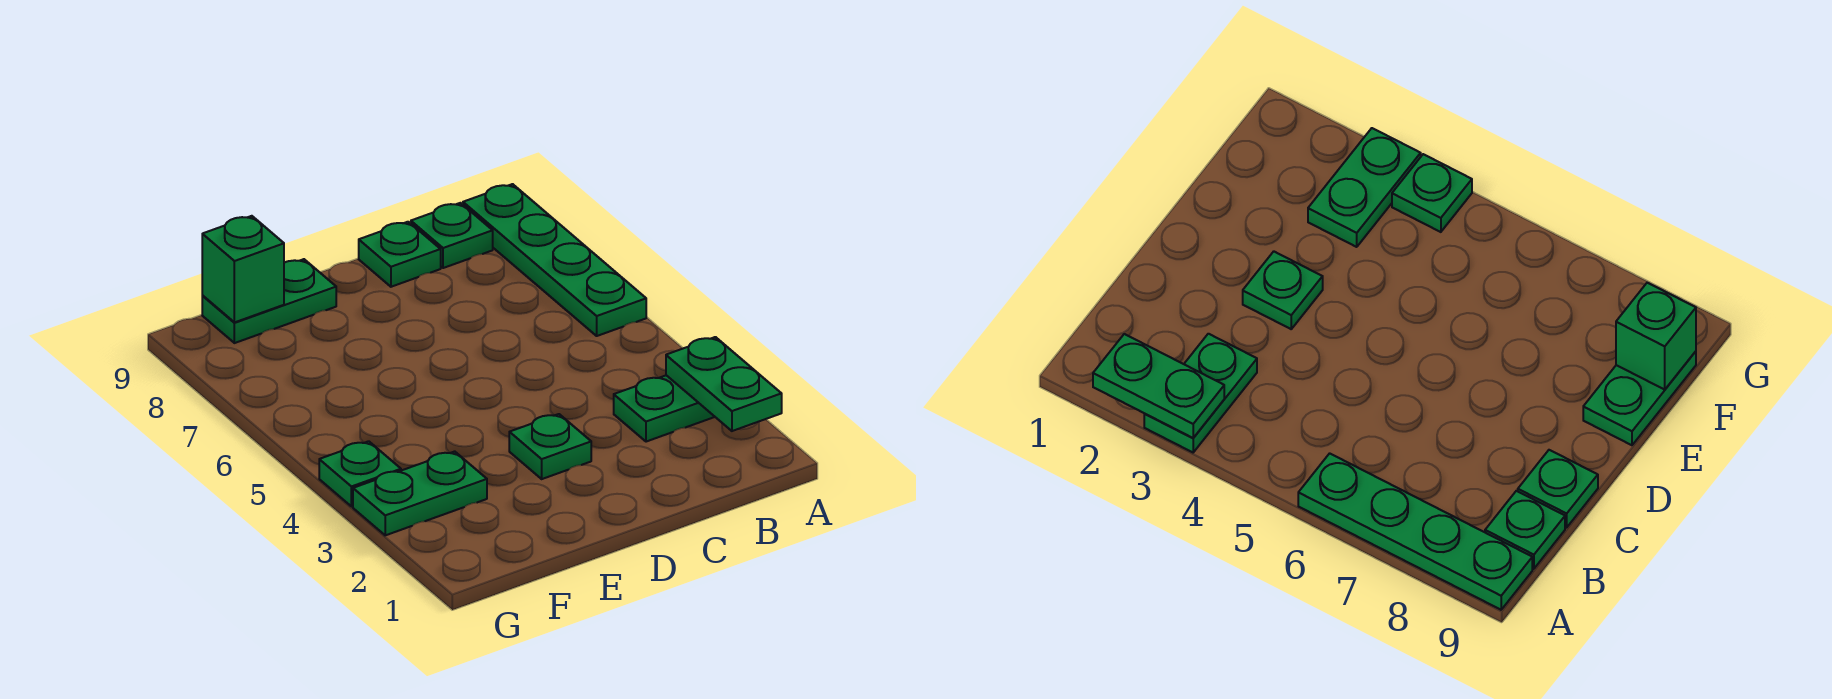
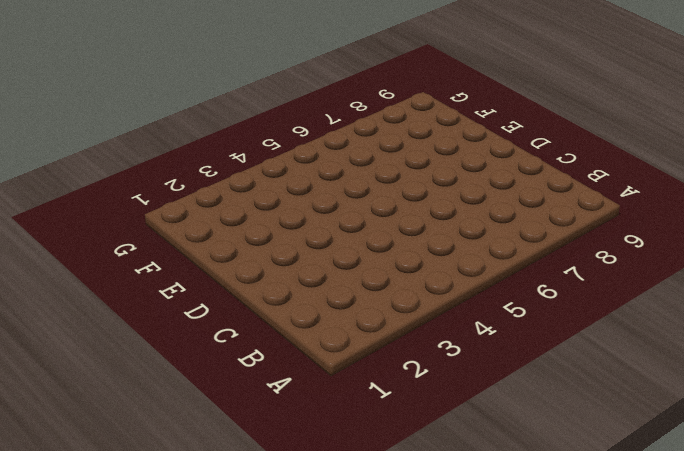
none -> green plate A3:B3 level 1
none -> green plate A6:A9 level 1

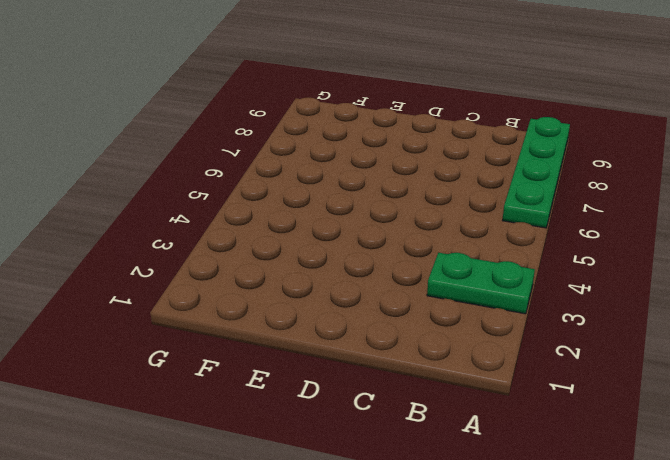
none -> green plate B9 level 1
none -> green plate C9 level 1

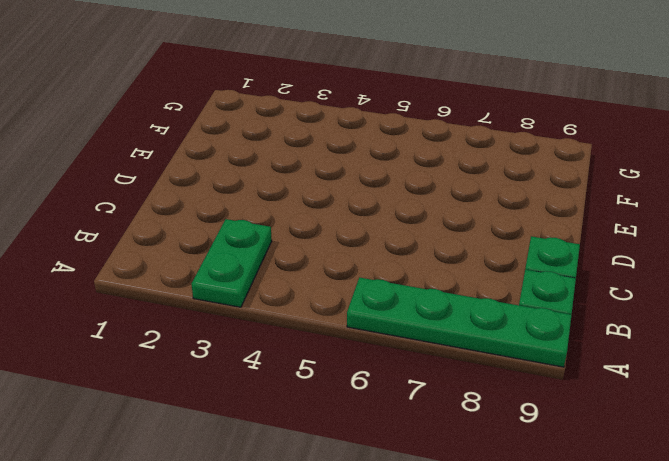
none -> green plate D3 level 1
none -> green plate E9:F9 level 1

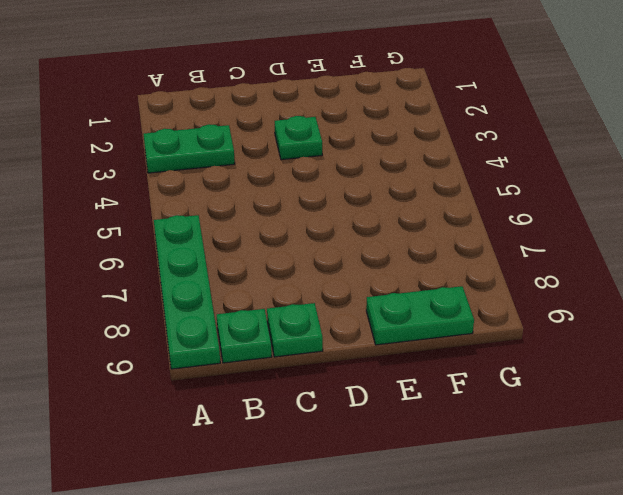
none -> green plate F3:G3 level 1
none -> green plate G4 level 1

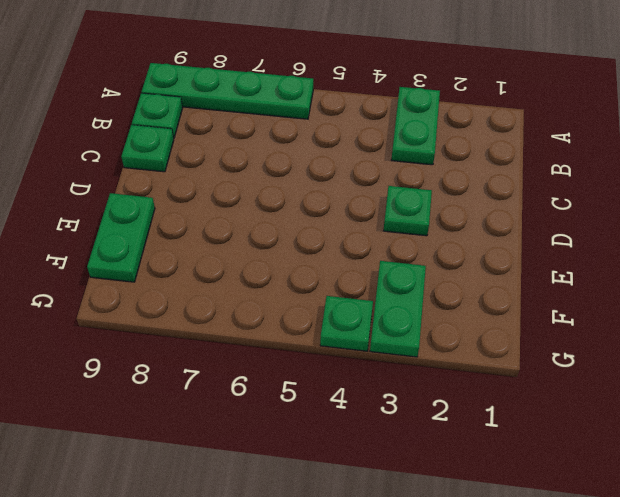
none -> green plate A2:A3 level 2
none -> green brick F9 level 2

